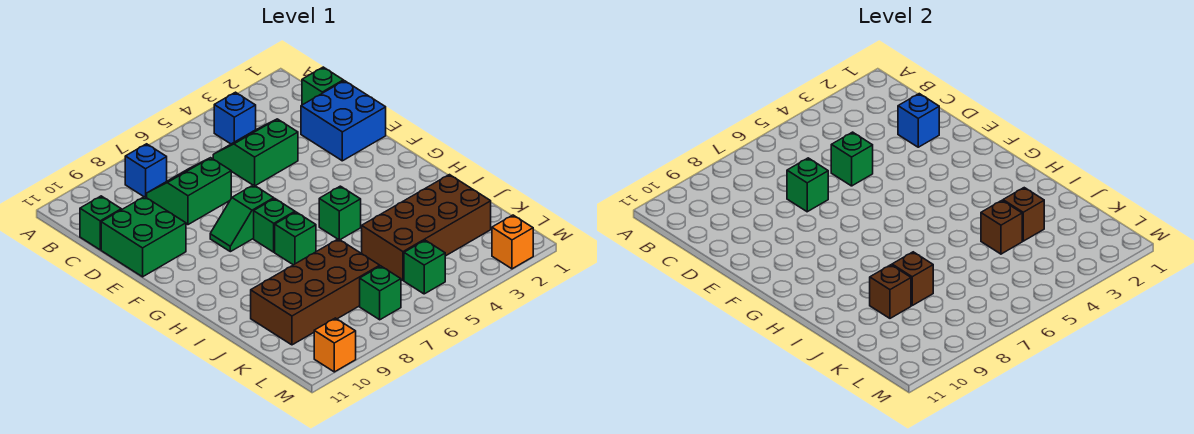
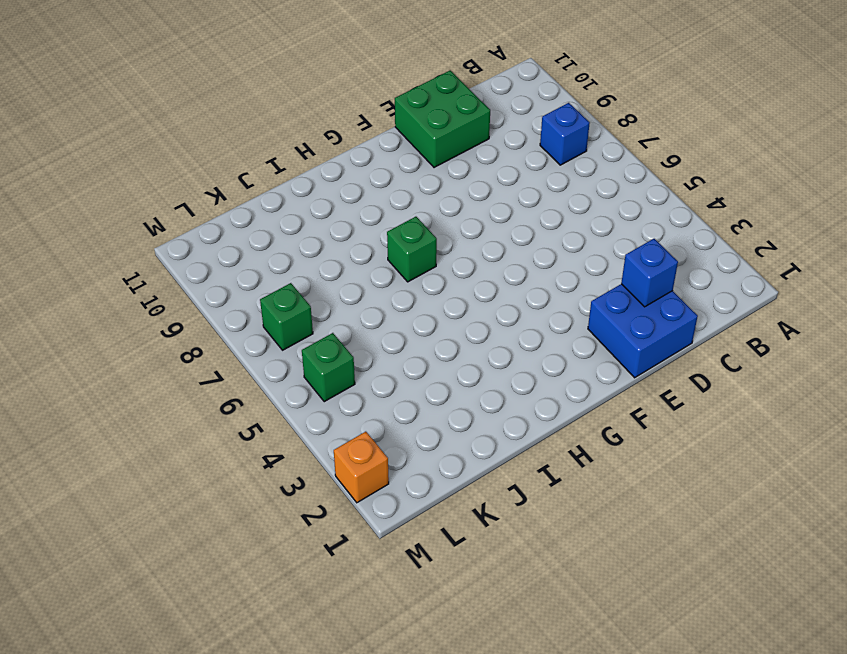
none -> blue brick B4 level 1
none -> green brick C1 level 1
none -> green slope C4:D5 level 1 top D

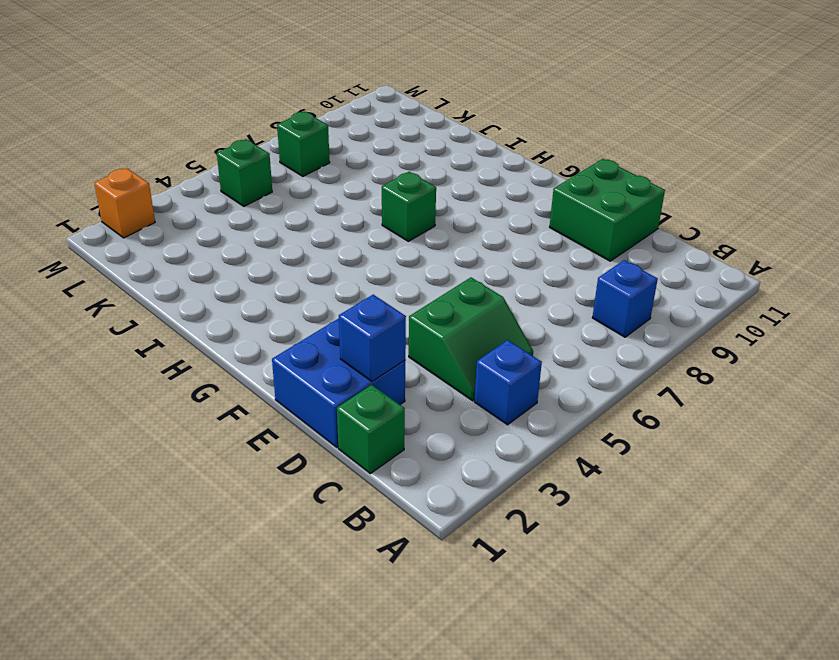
none -> green slope C7:D8 level 1 top D
none -> green brick C11 level 1
none -> green slope F7:F8 level 1 top 7

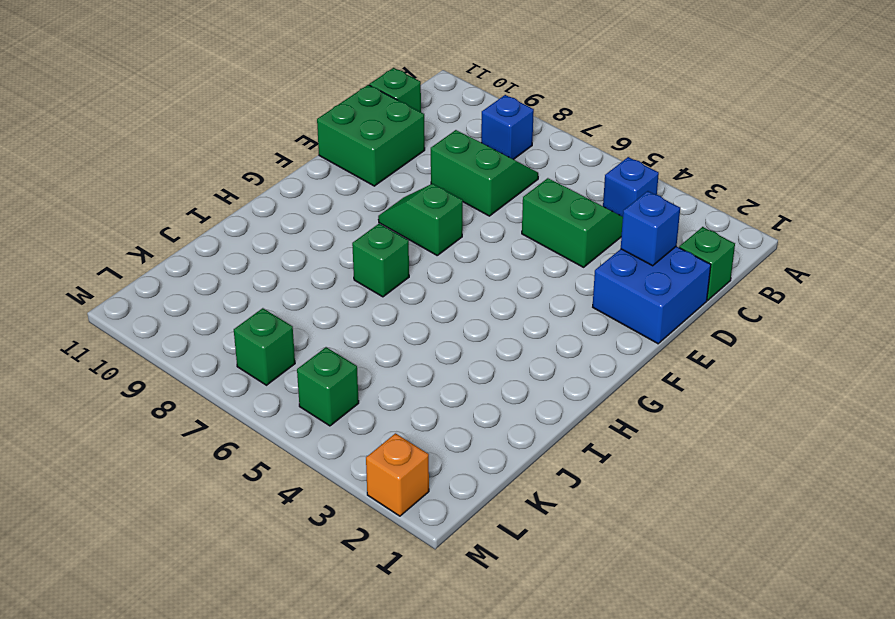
none -> green brick G7 level 1
none -> green brick H5 level 1
none -> brown brick J2:K5 level 1

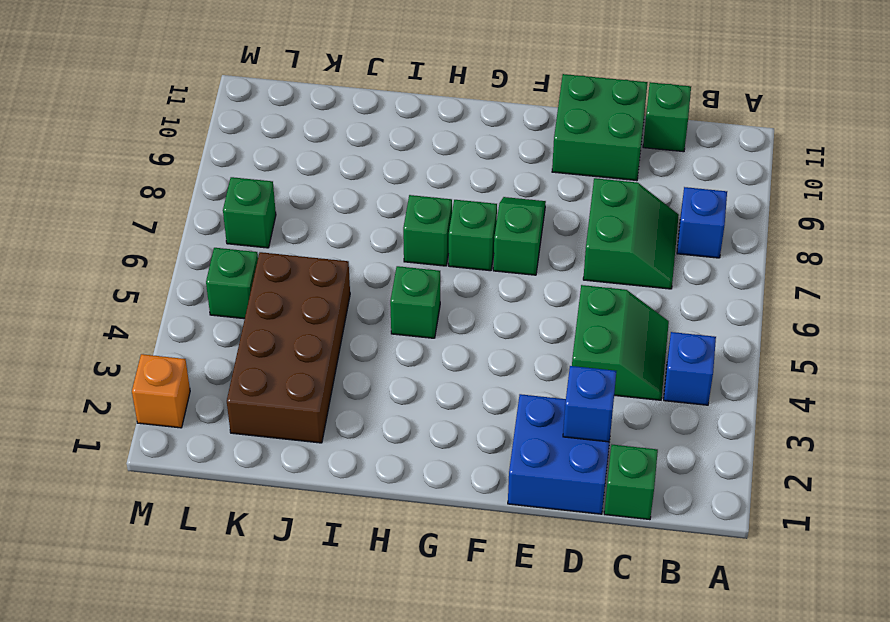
none -> brown brick J7:K10 level 1
none -> orange brick M10 level 1
none -> green brick D5 level 2

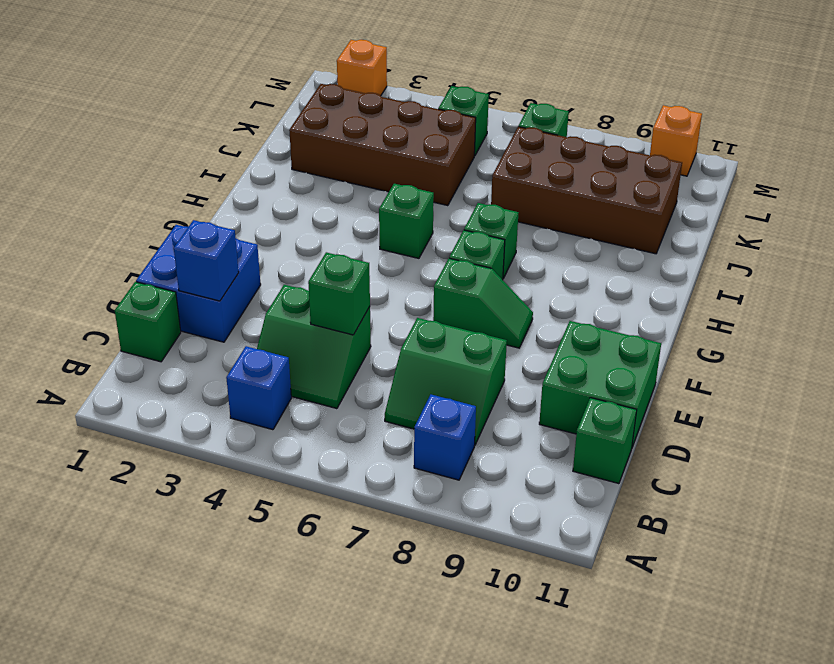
none -> green brick D7 level 2
none -> brown brick J3 level 2
none -> brown brick J4 level 2

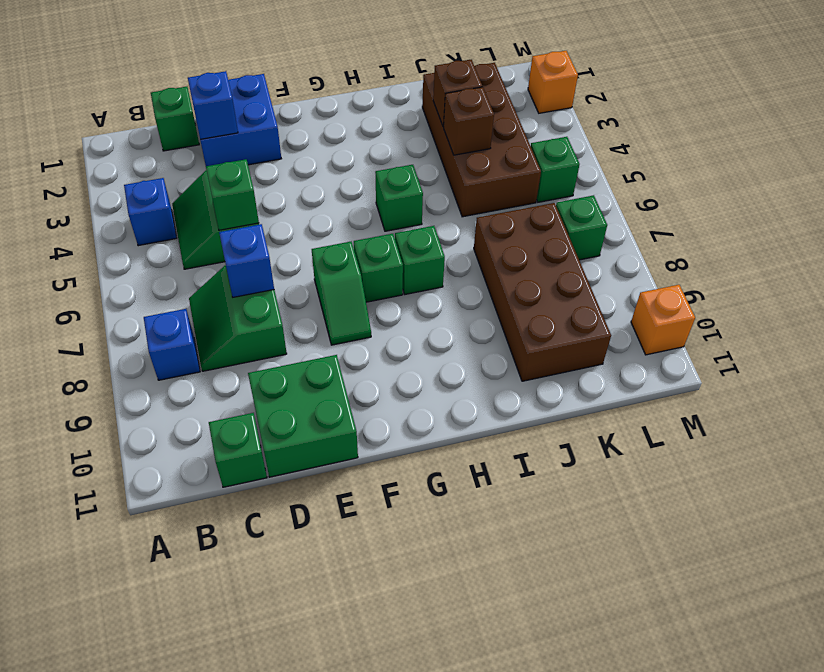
blue brick D7 level 2 -> green brick D7 level 2
none -> brown brick J8 level 2
none -> brown brick J9 level 2

